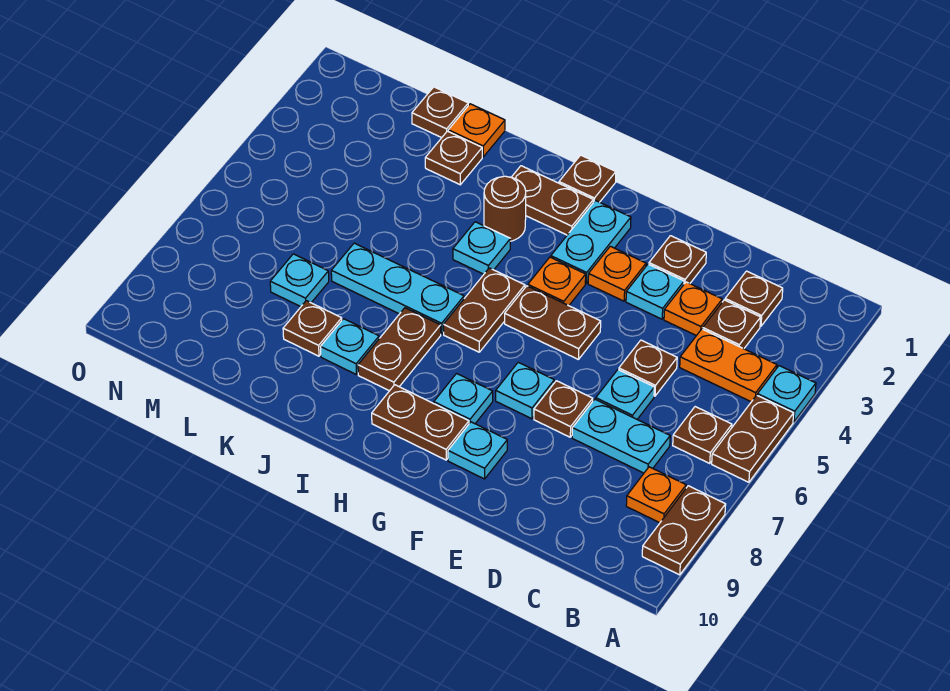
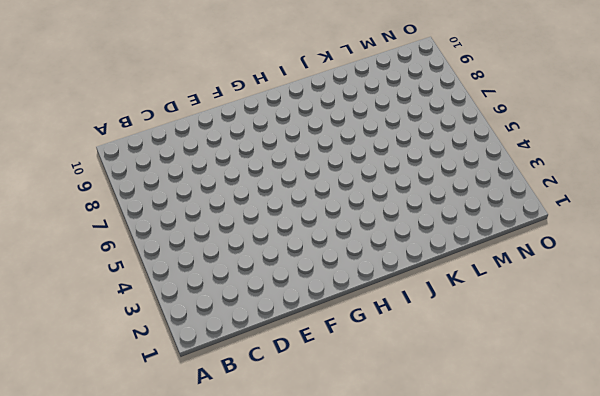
none -> cyan plate A4 level 1
none -> brown plate A5:A6 level 1
none -> brown plate A8:A9 level 1
none -> orange plate B4:C4 level 1

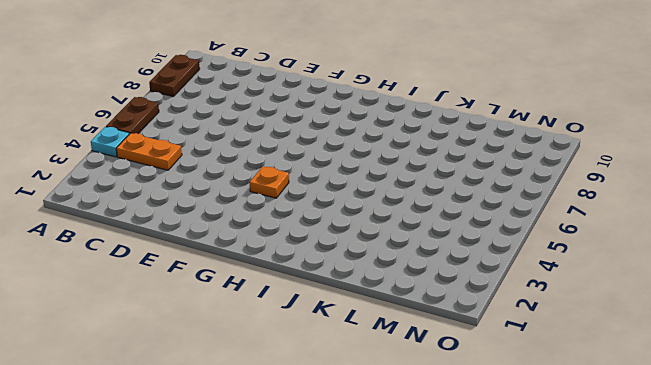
none -> brown plate B6 level 1
none -> orange plate B8 level 1
none -> brown plate C2 level 1
none -> brown plate C3 level 1

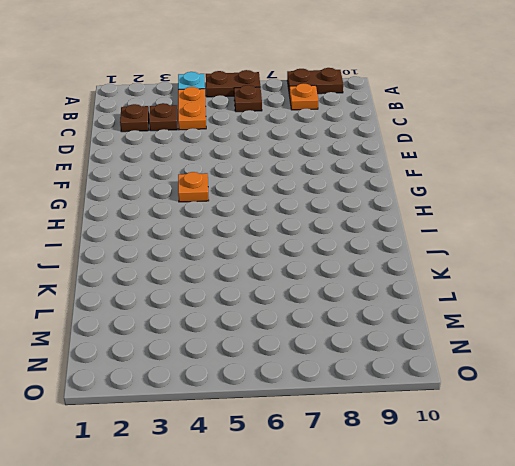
none -> cyan plate C7:D7 level 1
none -> orange plate D3 level 1
none -> brown plate D5 level 1
none -> cyan plate D6 level 1

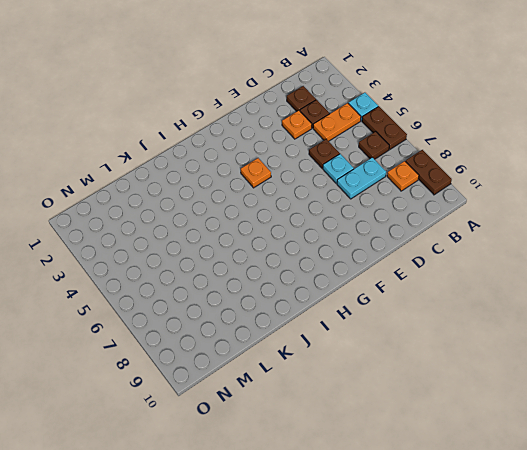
none -> brown plate E2 level 1
none -> cyan plate E3 level 1
none -> brown plate E7 level 1
none -> orange plate F3 level 1

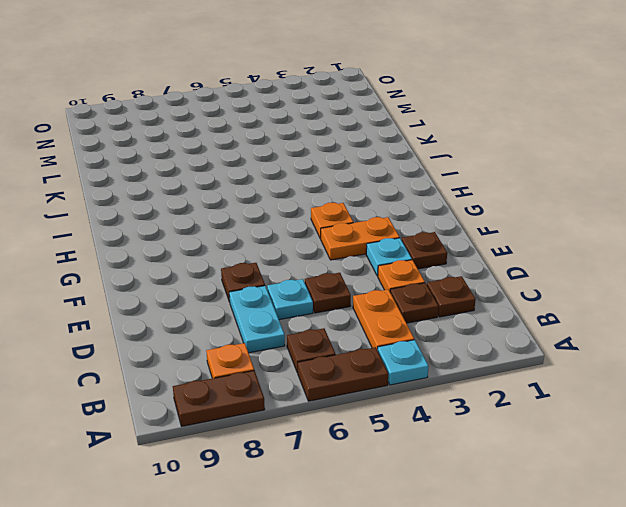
orange plate F3:F4 level 1 -> orange plate F3 level 1
none -> brown plate F5:G5 level 1
none -> cyan plate F7 level 1
none -> cyan plate F9 level 1
none -> cyan plate G2:G3 level 1

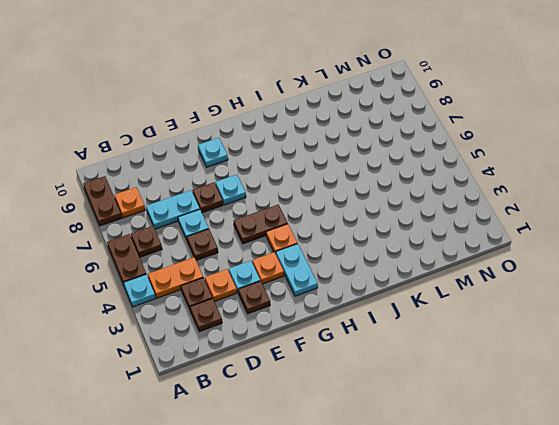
none -> cyan plate G8 level 1
none -> brown plate G9:H9 level 1
none -> brown plate H1 level 1
none -> brown plate H2:I2 level 1

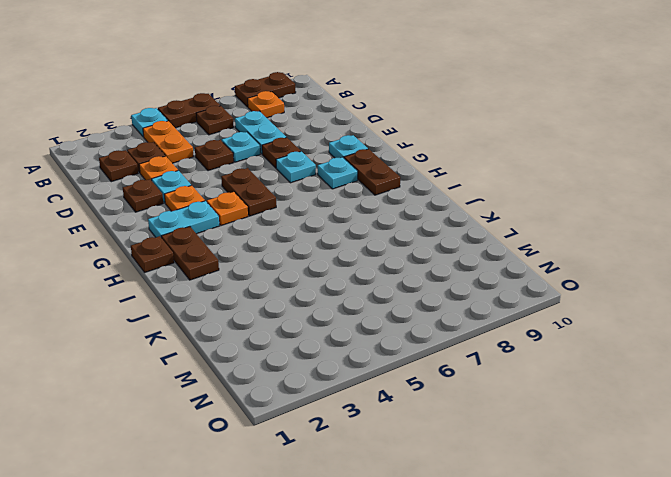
none -> brown plate H5:H6 level 1
none -> brown round brick I3 level 1
none -> cyan plate I4 level 1
none -> cyan plate I6:K6 level 1

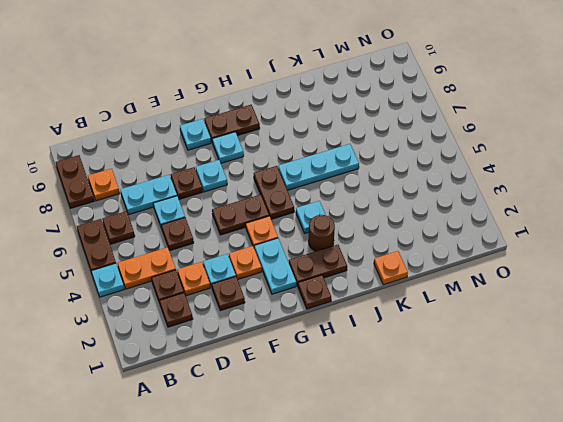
none -> brown plate I7:I8 level 1
none -> cyan plate J8 level 1
none -> brown plate K2 level 1
none -> brown plate K8 level 1

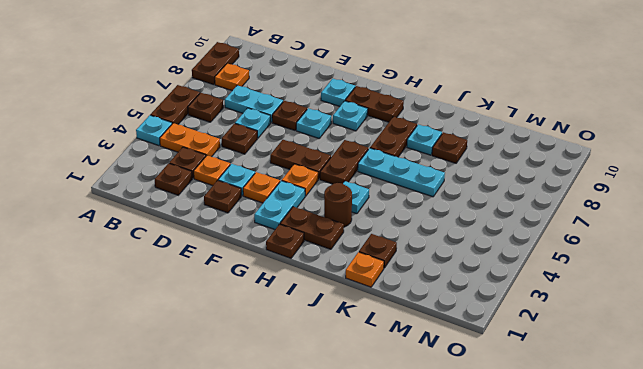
none -> brown plate L1 level 1
none -> cyan plate L7 level 1

